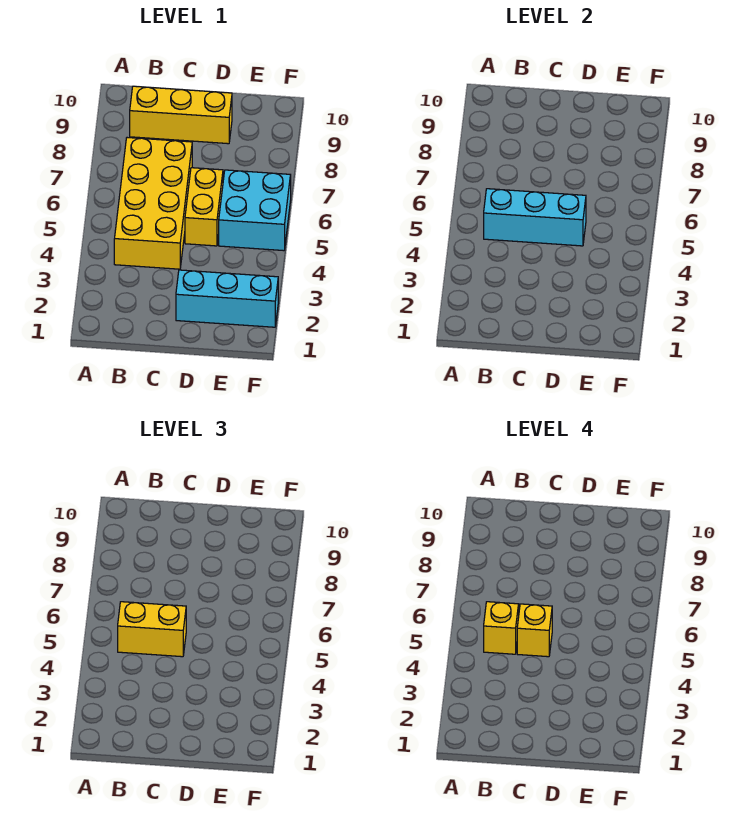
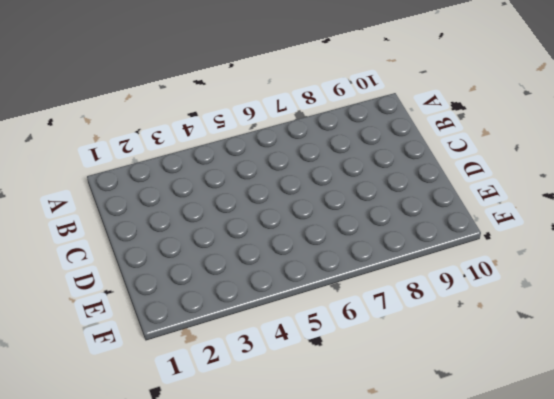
none -> yellow brick B4:C7 level 1
none -> yellow brick B9:D9 level 1

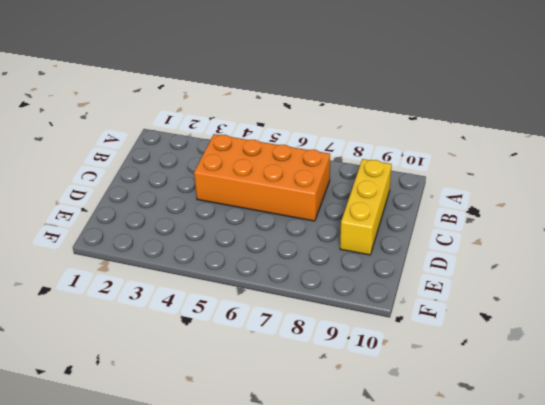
orange brick B4:C7 level 1 -> yellow brick B4:C7 level 1
none -> cyan brick D2:F2 level 1
none -> yellow brick D5:D6 level 1

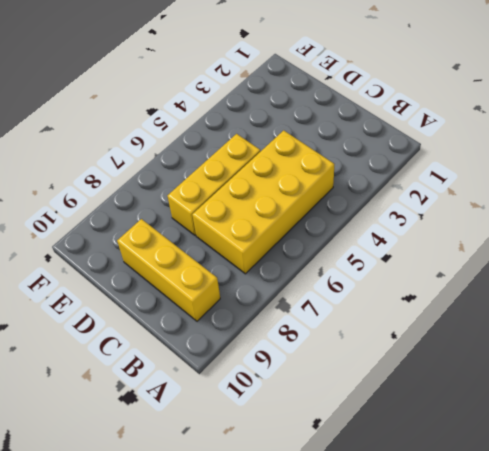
yellow brick D5:D7 level 1 -> yellow brick D5:D6 level 1
none -> cyan brick D2:F2 level 1
none -> cyan brick E5:F6 level 1

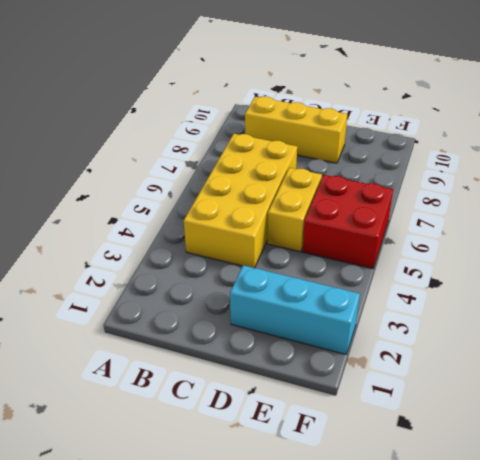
red brick E5:F6 level 1 -> cyan brick E5:F6 level 1
none -> cyan brick B5:D5 level 2
none -> yellow brick B5:C5 level 3

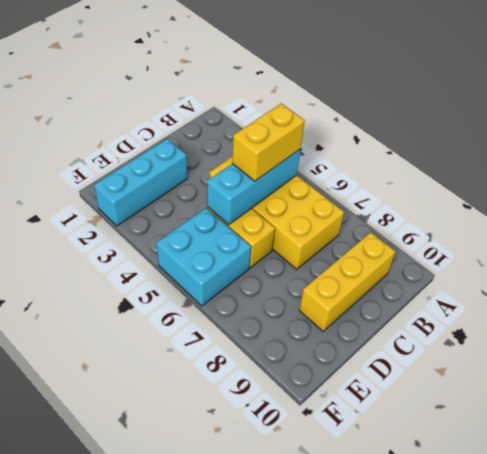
none -> yellow brick B5 level 4
none -> yellow brick C5 level 4

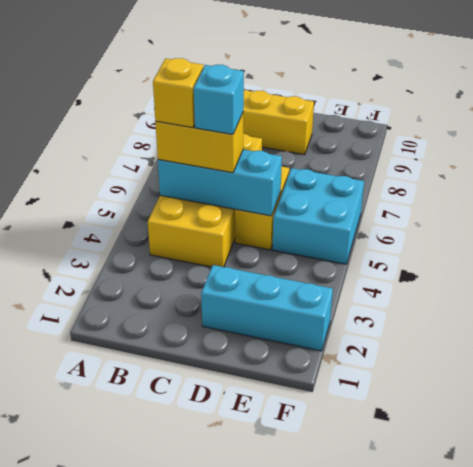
cyan brick C5 level 4 -> yellow brick C5 level 4

